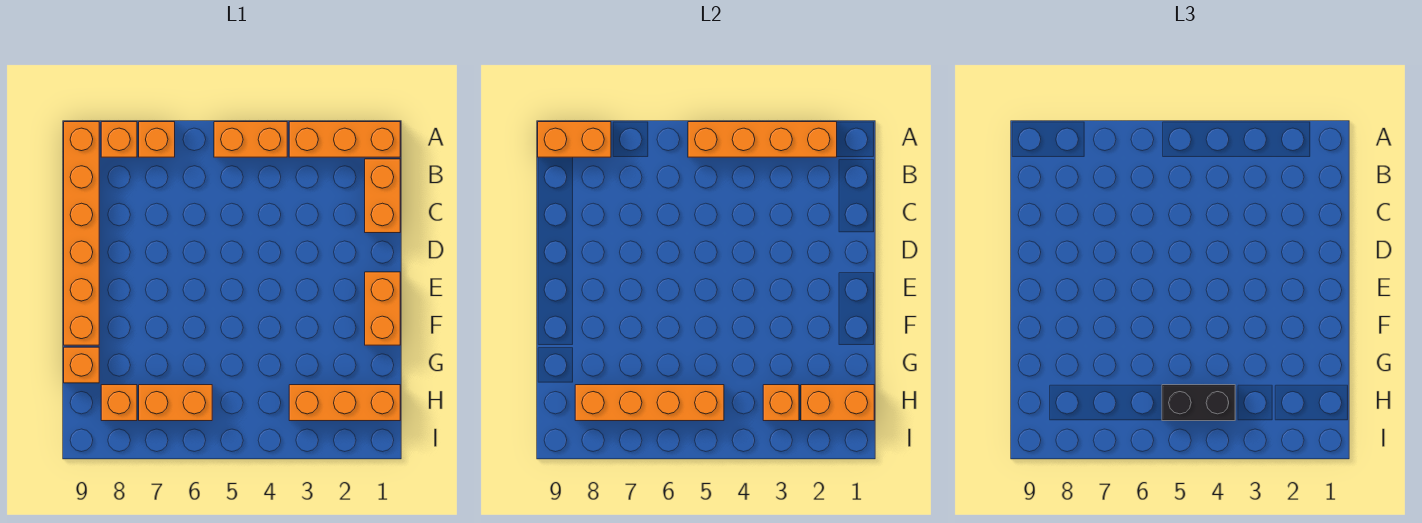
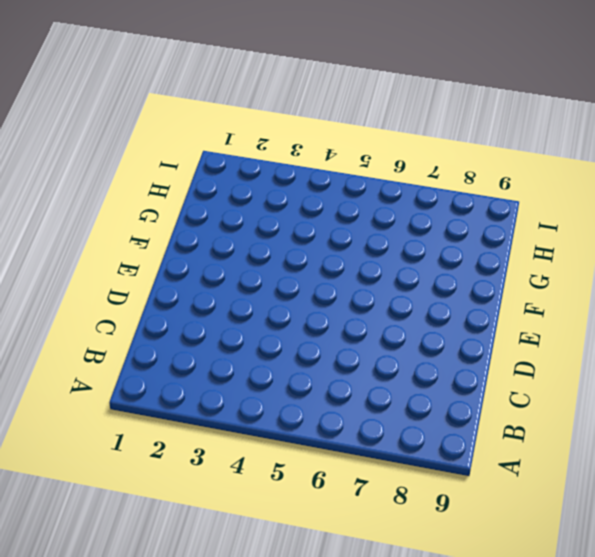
none -> orange brick A1:A3 level 1
none -> orange brick A4:A5 level 1
none -> orange brick A7 level 1

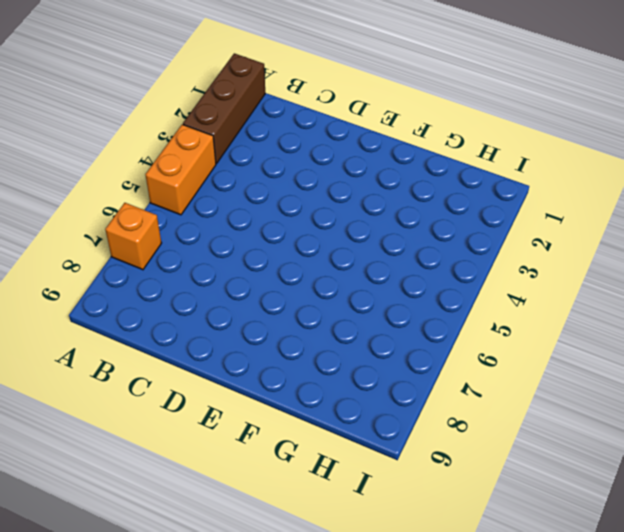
brown brick A1:A3 level 1 -> orange brick A1:A3 level 1
none -> orange brick A8 level 1
none -> orange brick A9:F9 level 1
none -> orange brick B1:C1 level 1

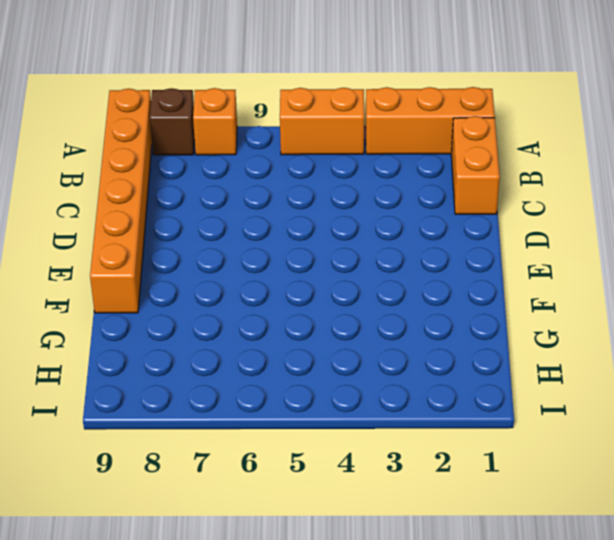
brown brick A8 level 1 -> orange brick A8 level 1
none -> orange brick E1:F1 level 1
none -> orange brick G9 level 1
none -> orange brick H1:H3 level 1

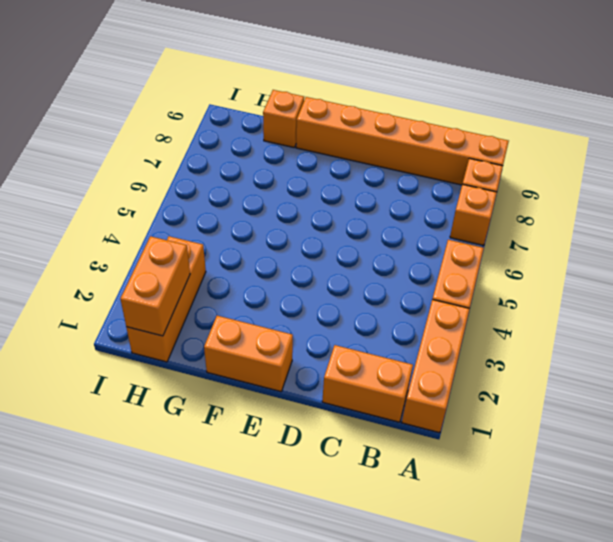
none -> orange brick H6:H7 level 1
none -> orange brick H8 level 1
none -> orange brick A2:A5 level 2

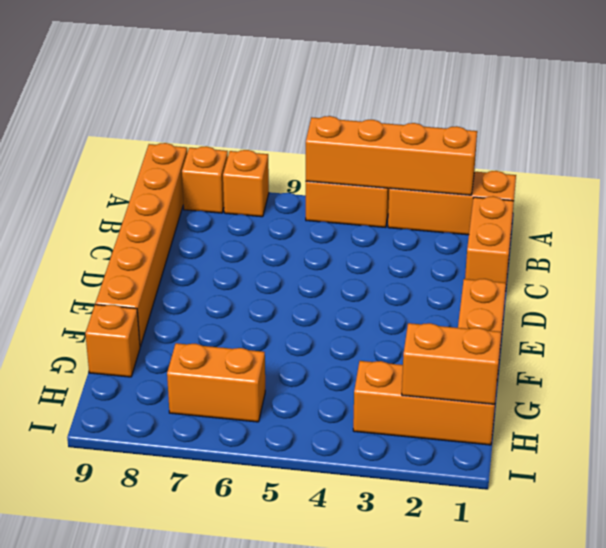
none -> orange brick H8 level 1
none -> orange brick A8:A9 level 2
none -> orange brick H3 level 2

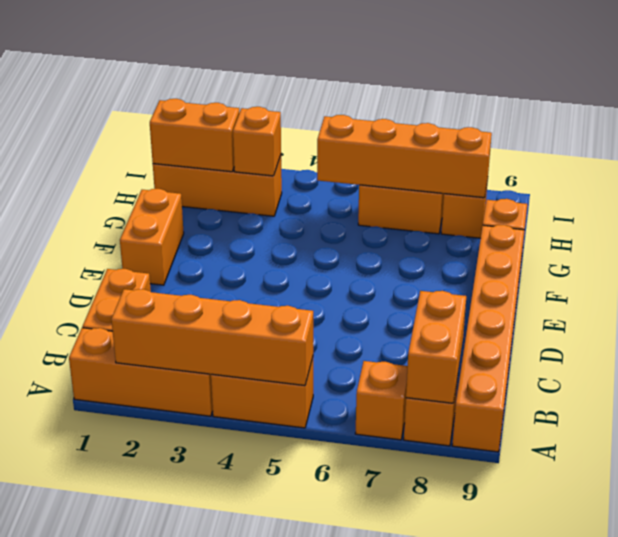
orange brick A8:B8 level 2 -> orange brick A8:A9 level 2
none -> black brick H4:H5 level 3

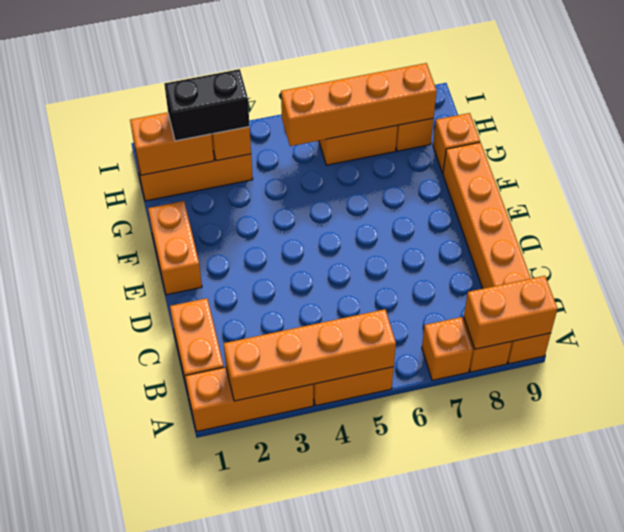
black brick H2:H3 level 3 -> black brick H4:H5 level 3

